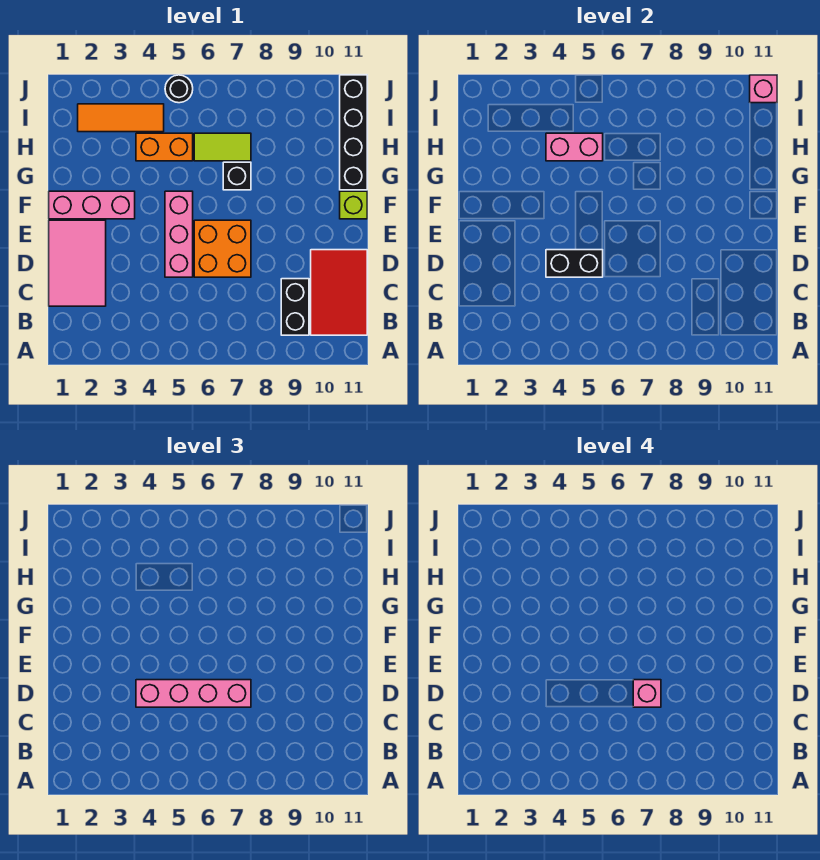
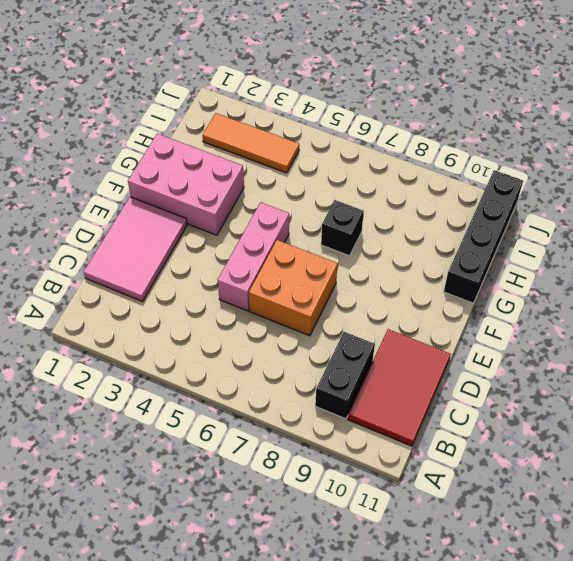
pink brick F1:G3 level 1 -> pink brick F1:F3 level 1
none -> lime brick F11 level 1
none -> orange brick H4:H5 level 1
none -> lime tile H6:H7 level 1

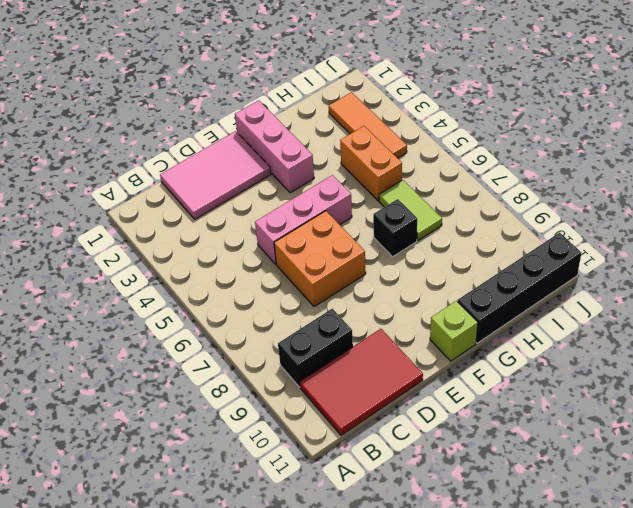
none -> black round brick J5 level 1
none -> black brick D4:D5 level 2
none -> pink brick H4:H5 level 2

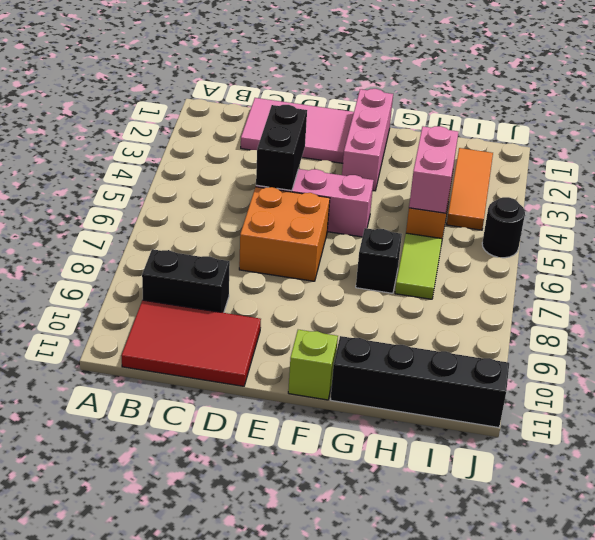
none -> pink brick J11 level 2
none -> pink brick D4:D7 level 3
none -> pink brick D7 level 4

